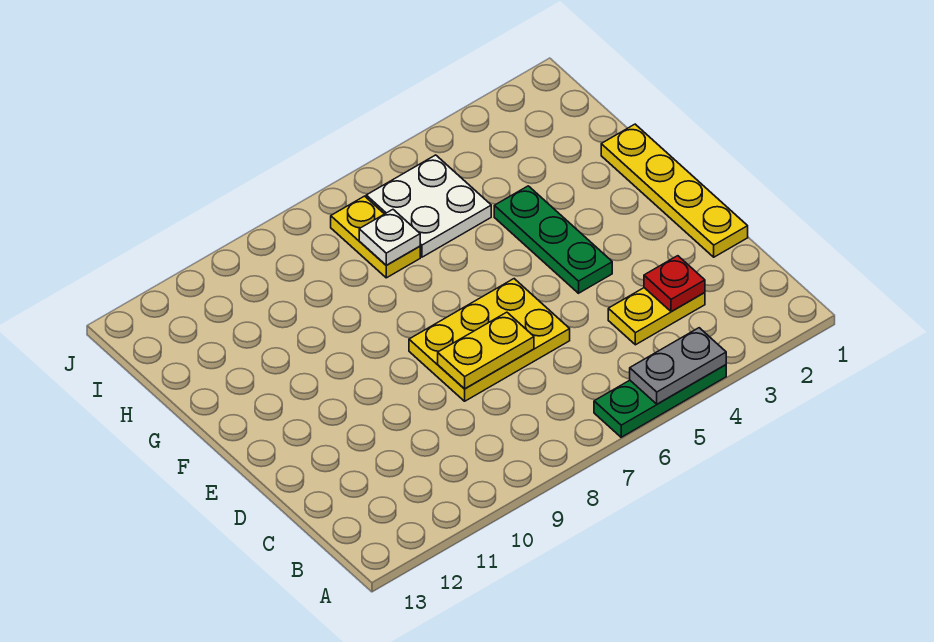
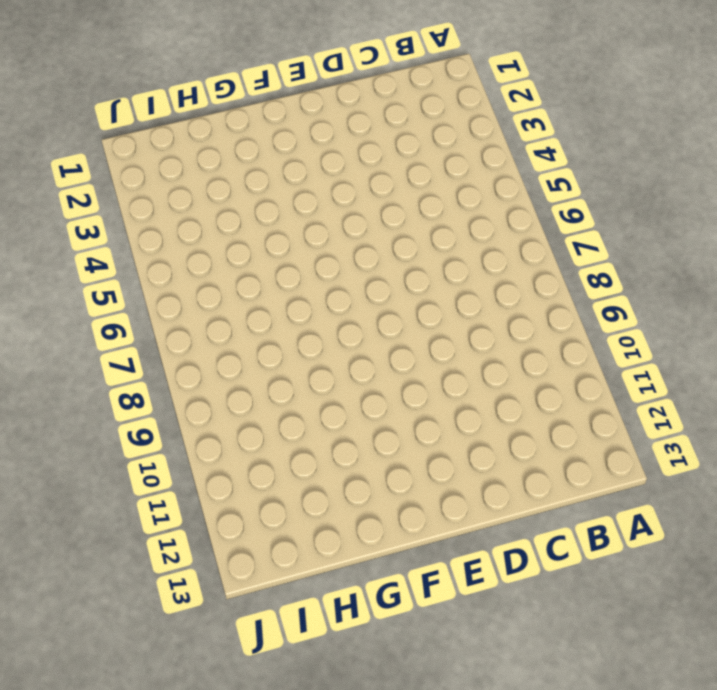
none -> green plate A4:A6 level 1
none -> yellow plate C3:C4 level 1

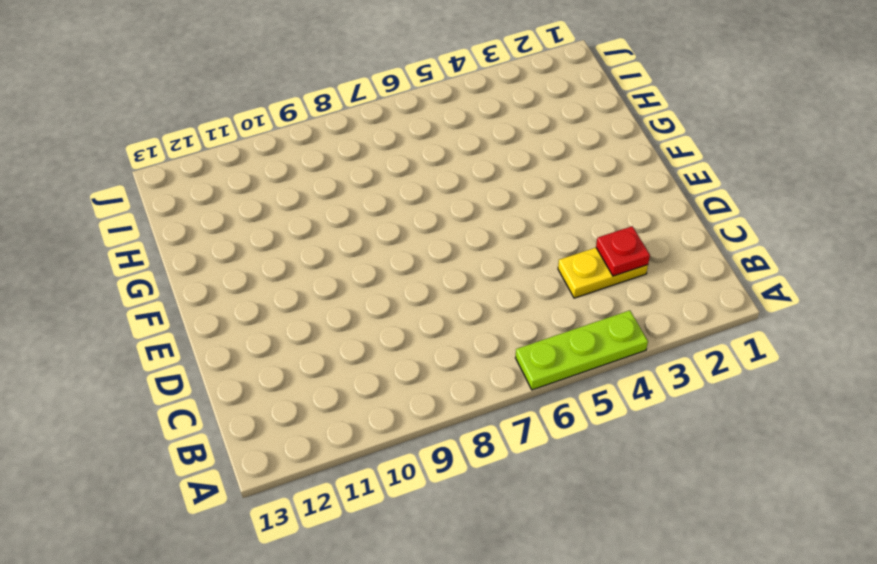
lime plate A4:A6 level 1 -> green plate A4:A6 level 1
none -> yellow plate D1:G1 level 1
none -> yellow plate D6:E8 level 1

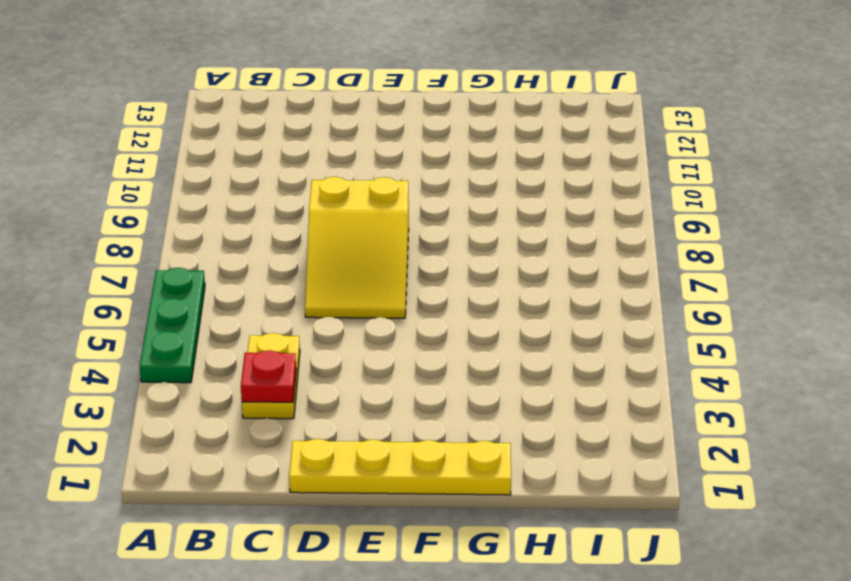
yellow slope D6:E8 level 1 top 8 -> yellow plate D6:E8 level 1
none -> green plate E4:G4 level 1
none -> white plate H5:I6 level 1

